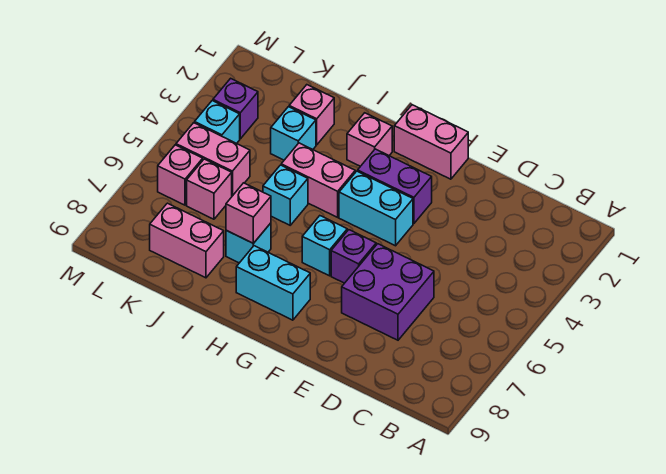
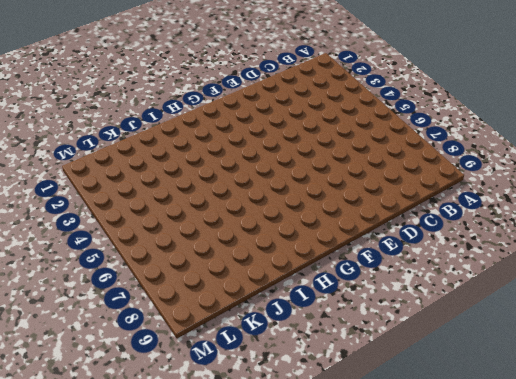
none -> purple brick D6:E7 level 1
none -> pink brick F1:G1 level 1
none -> purple brick F3:G3 level 1

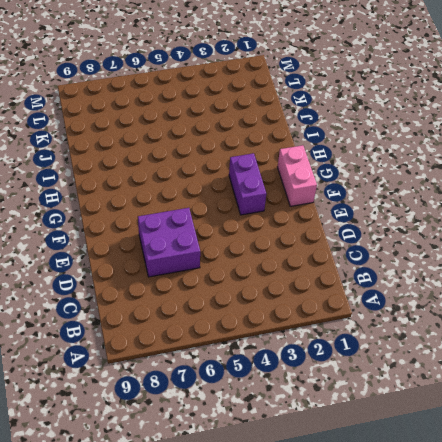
none -> cyan brick F4:G4 level 1
none -> purple brick F6 level 1
none -> cyan brick G6 level 1

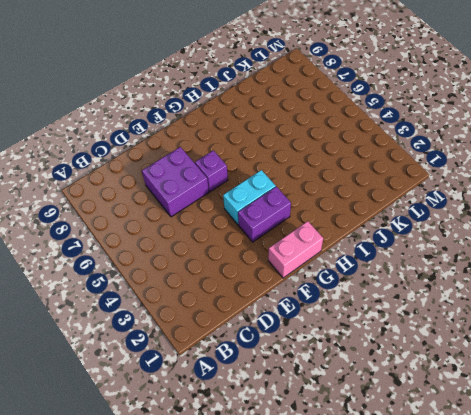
none -> cyan brick G6 level 1
none -> cyan brick G8:H8 level 1
none -> pink brick H2 level 1

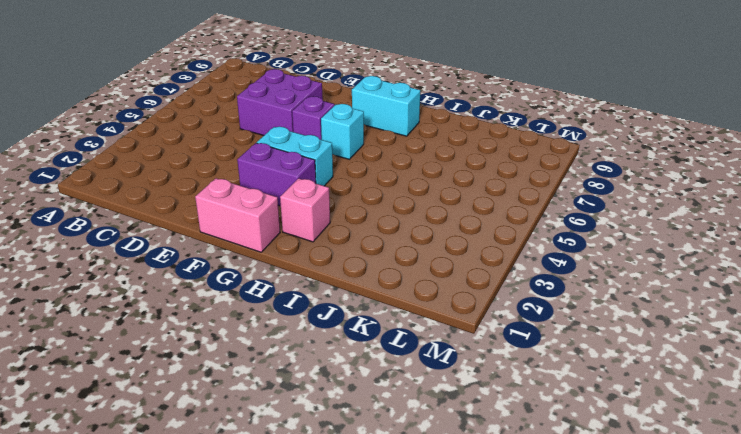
none -> pink brick H4:I4 level 1
none -> cyan brick I5 level 1
none -> cyan brick I7 level 1

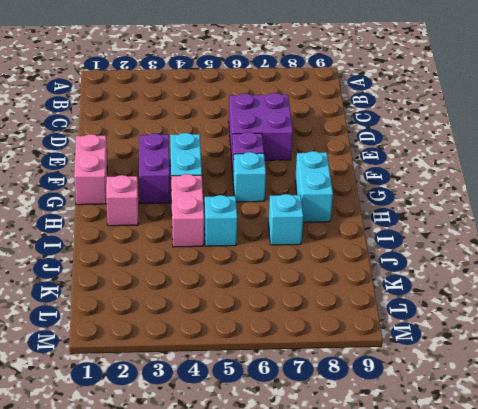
none -> pink brick J2 level 1
none -> cyan brick J3 level 1
none -> pink brick J8:K8 level 1

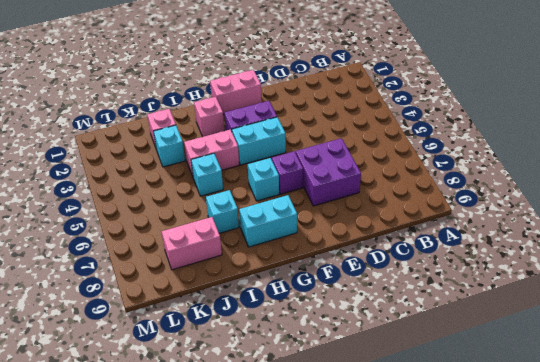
none -> pink brick K5:L5 level 1
none -> pink brick K6 level 1
none -> purple brick L3 level 1

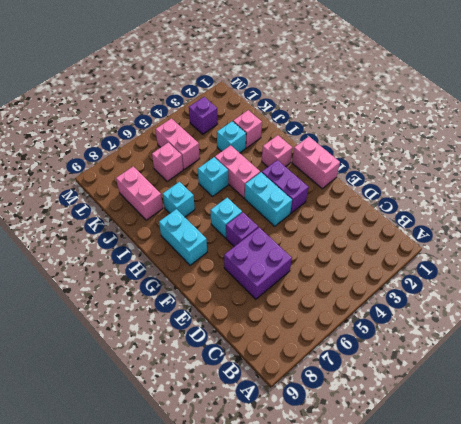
none -> cyan brick L4 level 1
none -> pink brick L6 level 1
none -> pink brick I7 level 2

